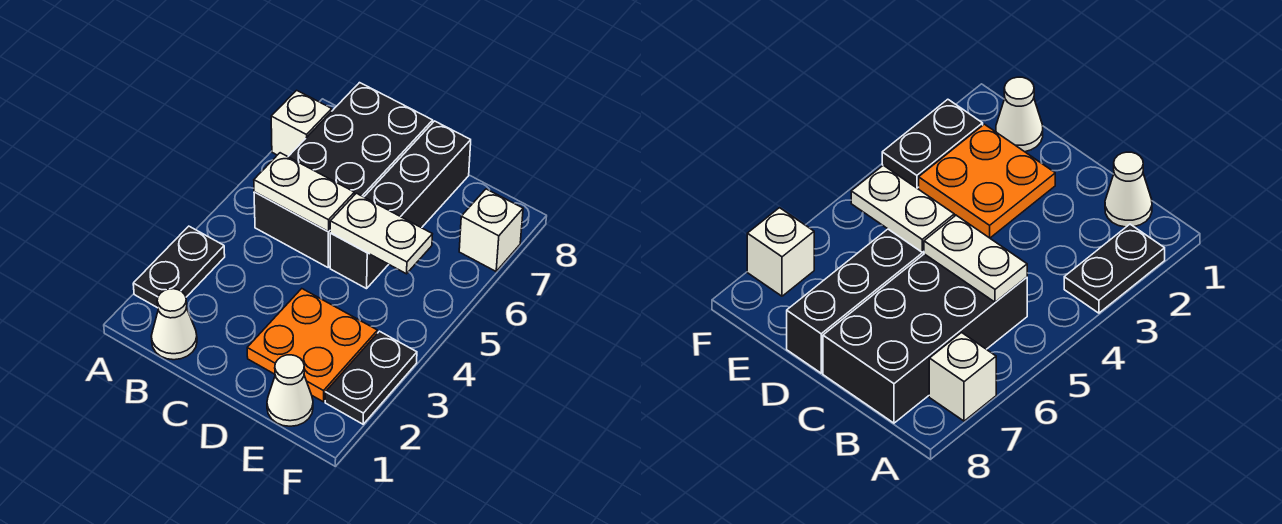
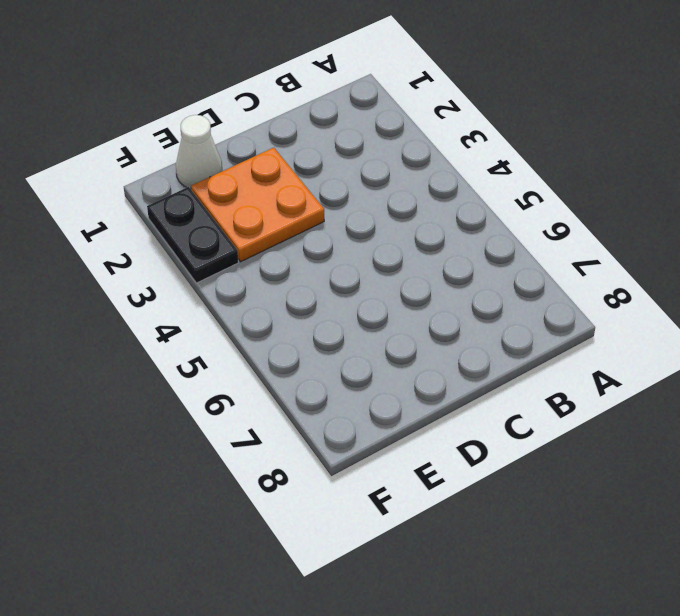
none -> black plate A2:A3 level 1
none -> white brick A7 level 1

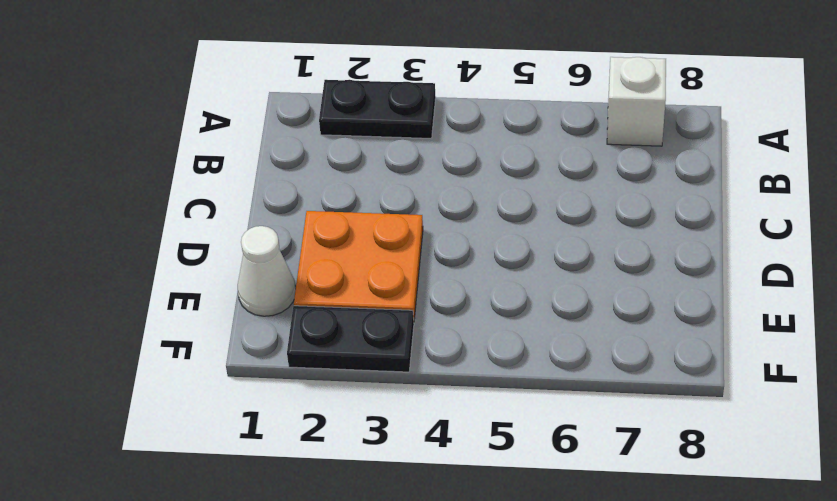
none -> white cone B1 level 1
none -> black brick B5:C8 level 1

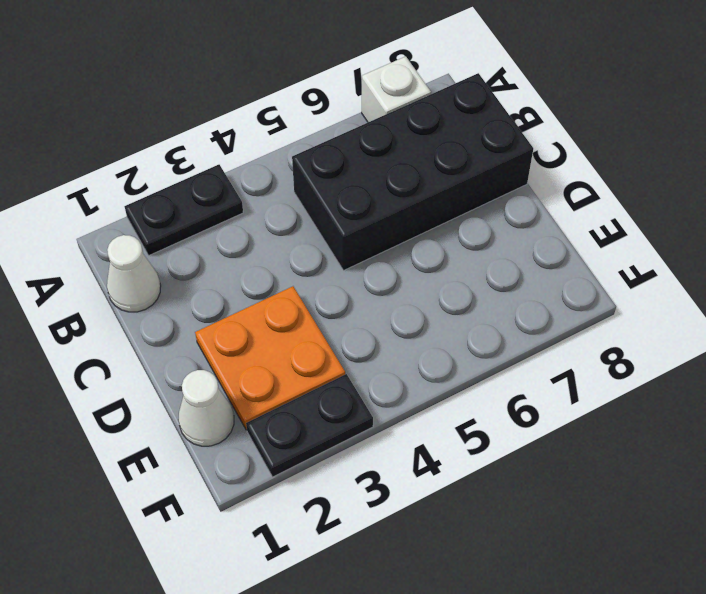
none -> black brick D5:D8 level 1
none -> white brick F7 level 1

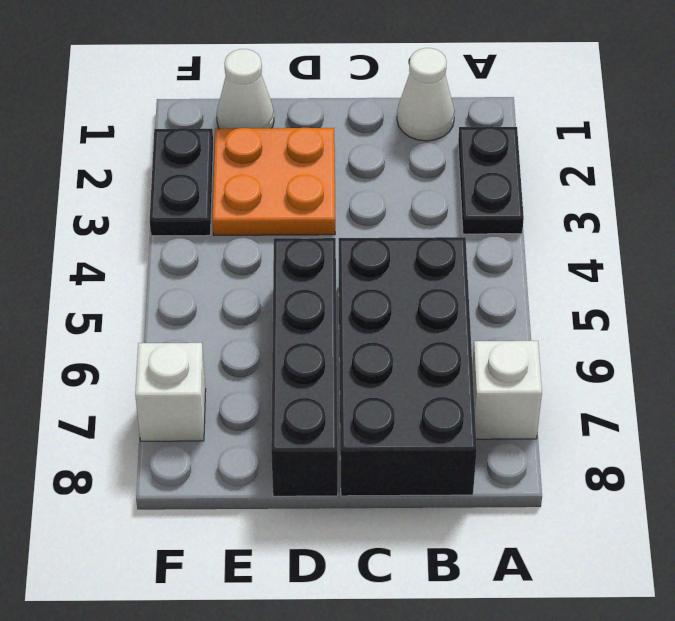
none -> white plate B5:C5 level 2
none -> white plate D5:E5 level 2

